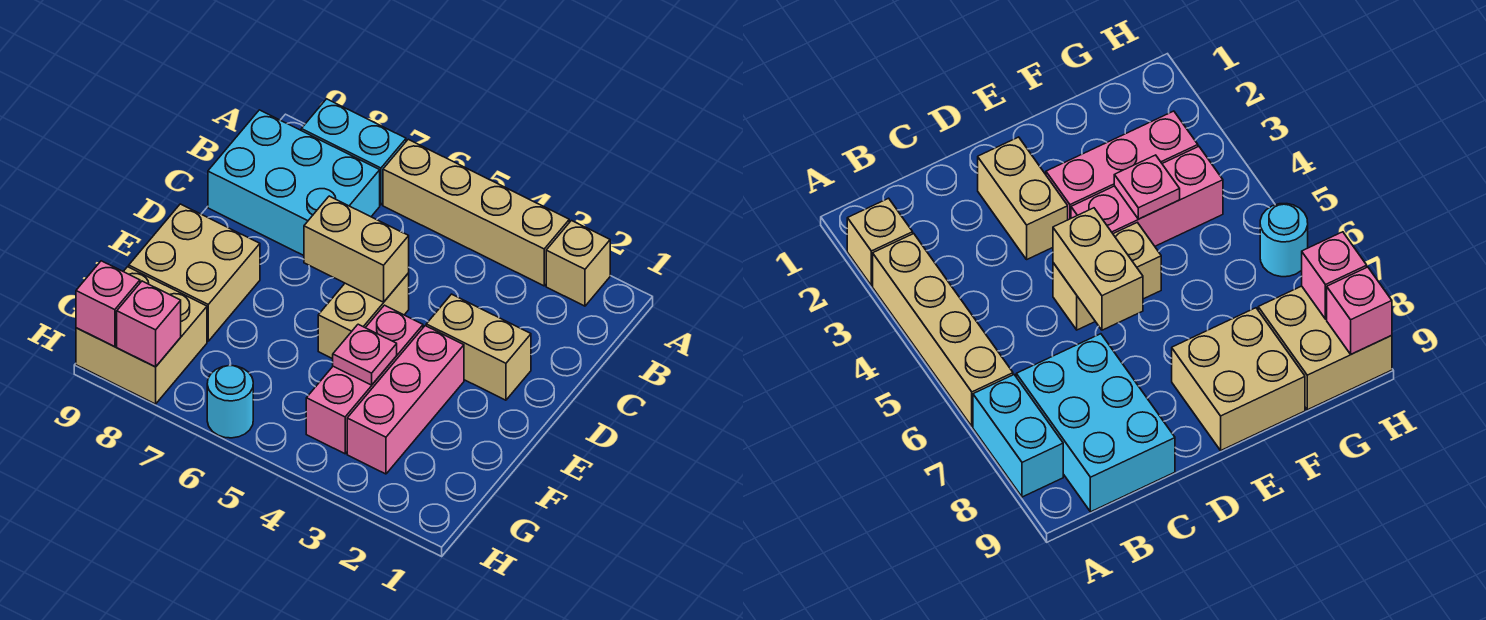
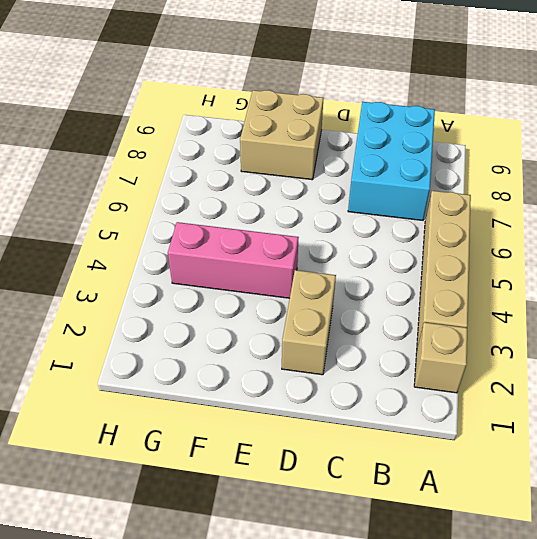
none -> cyan brick A7:A8 level 1
none -> tan brick D5:E5 level 1
none -> pink brick E3:G3 level 1

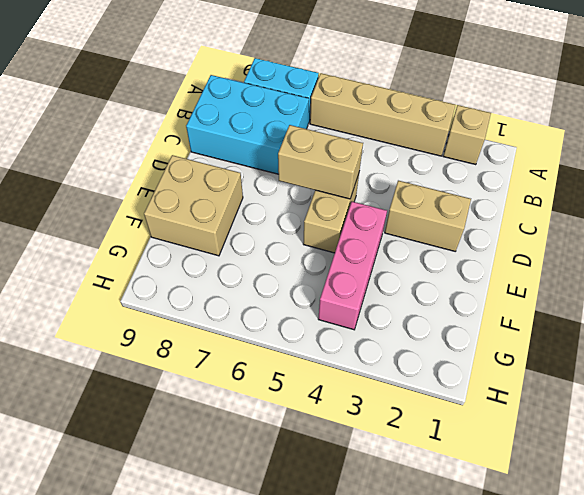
none -> pink brick E3:G3 level 1
none -> tan brick G8:H9 level 1
none -> cyan round brick H6 level 1

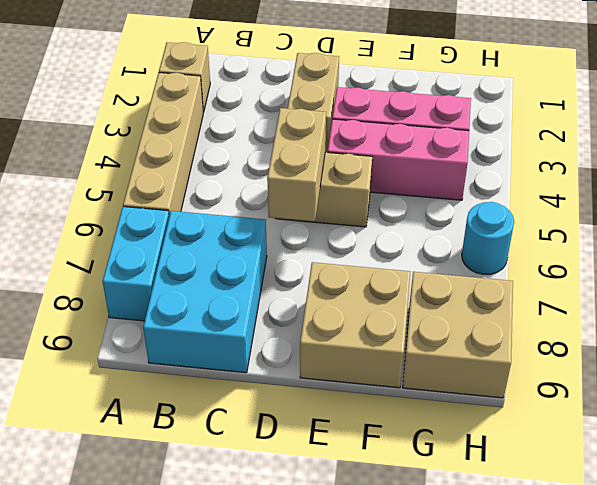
none -> pink plate F4 level 2
none -> pink brick H8 level 2
none -> pink brick H9 level 2

